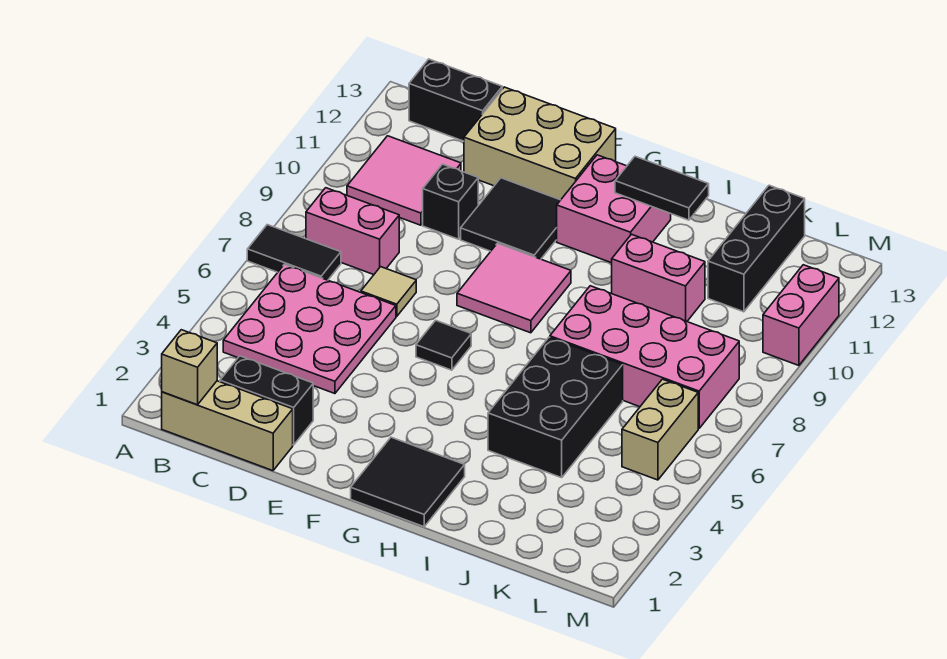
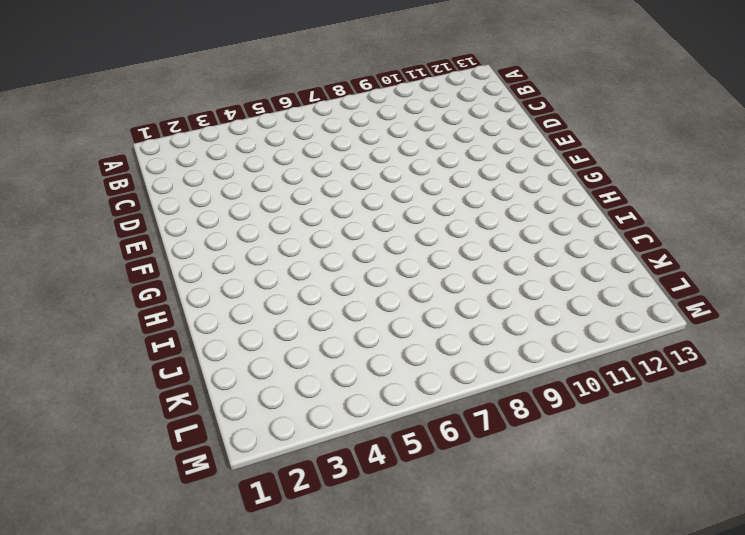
none -> black tile A7:B7 level 1
none -> tan brick B1:D1 level 1
none -> pink plate B4:D6 level 1

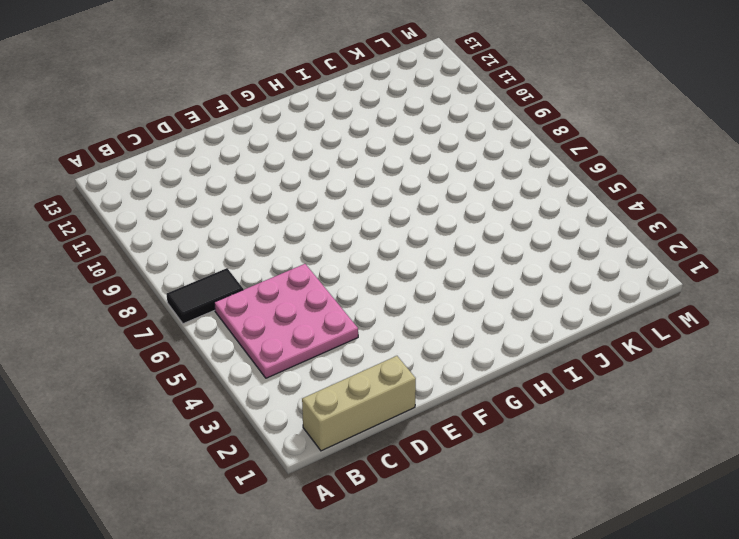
none -> pink brick B8:C8 level 1
none -> pink tile B10:C11 level 1
none -> black brick B13:C13 level 1

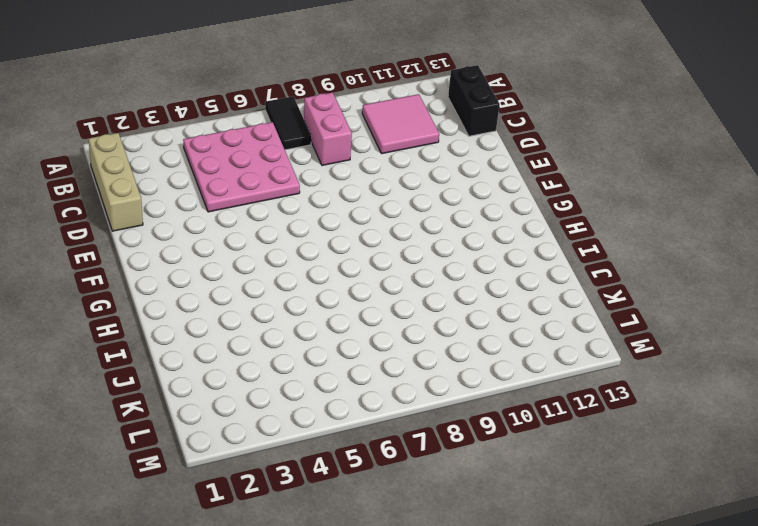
none -> black brick C2:D2 level 1
none -> tan tile D7 level 1
none -> black brick D10 level 1

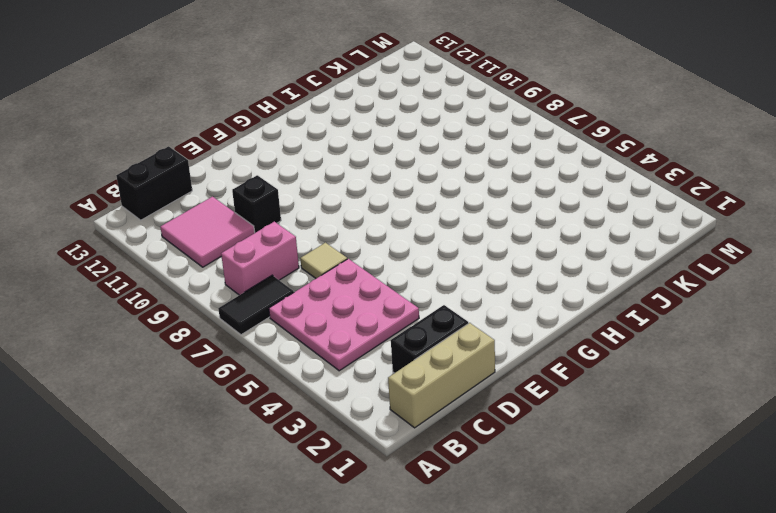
none -> tan brick D12:F13 level 1
none -> black tile E10:F11 level 1
none -> black tile F6 level 1

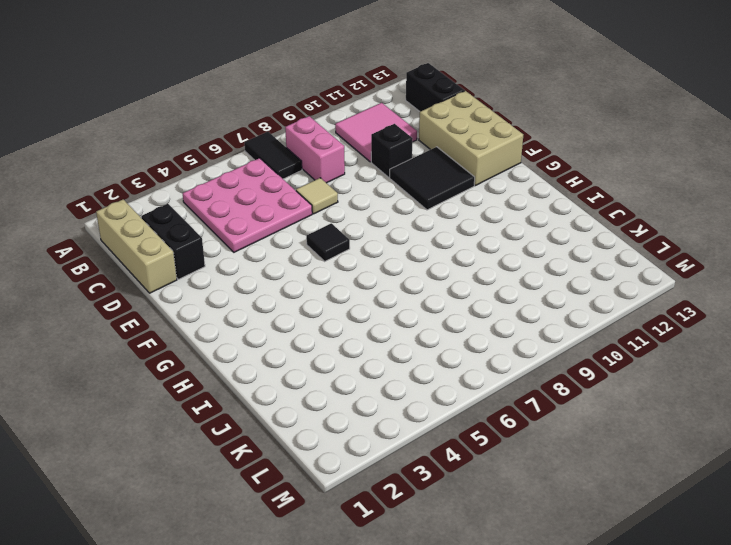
none -> pink tile F8:G9 level 1
none -> black tile G1:H2 level 1
none -> pink brick G11:H12 level 1

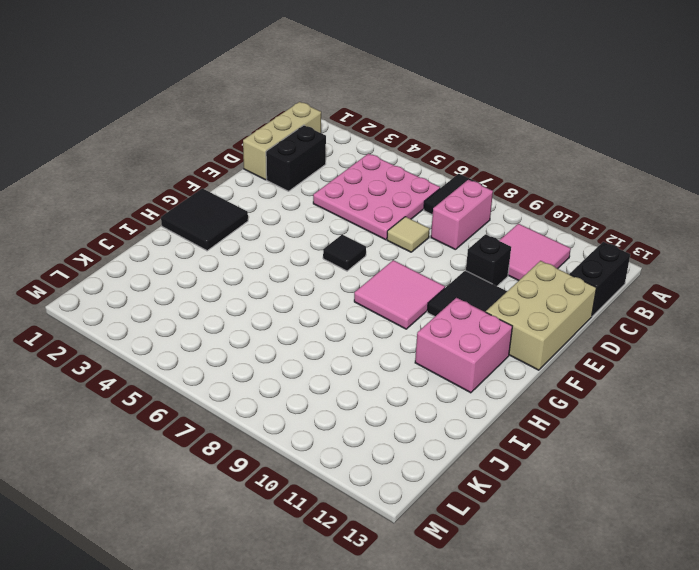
none -> black brick I4:J6 level 1
none -> pink brick I7:L8 level 1
none -> pink brick I10:J10 level 1

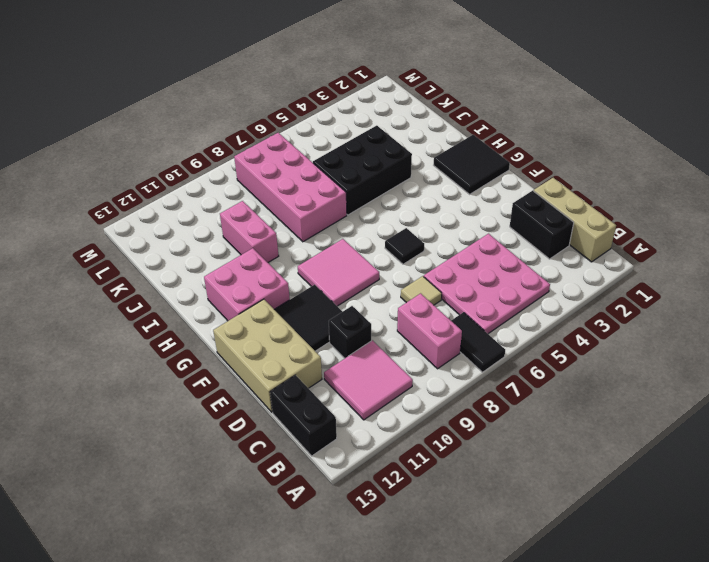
none -> black brick K11:K13 level 1
none -> tan brick L5:L6 level 1
none -> pink brick M10:M11 level 1

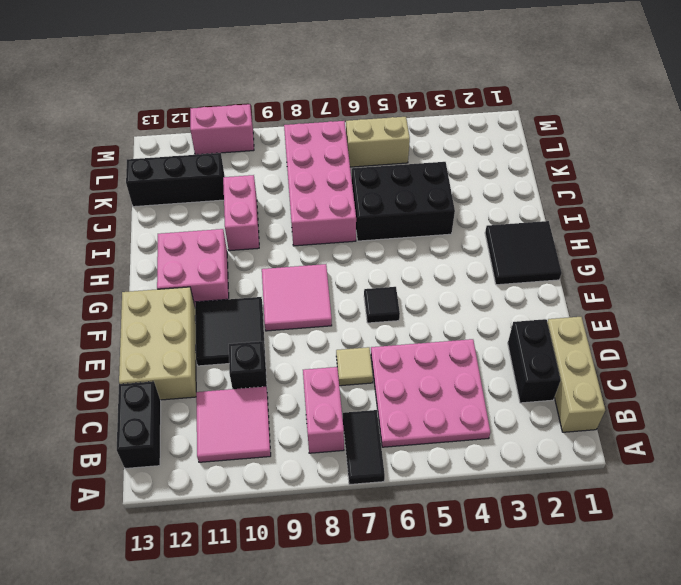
none -> tan brick B1 level 2
none -> black tile H12:I12 level 2

